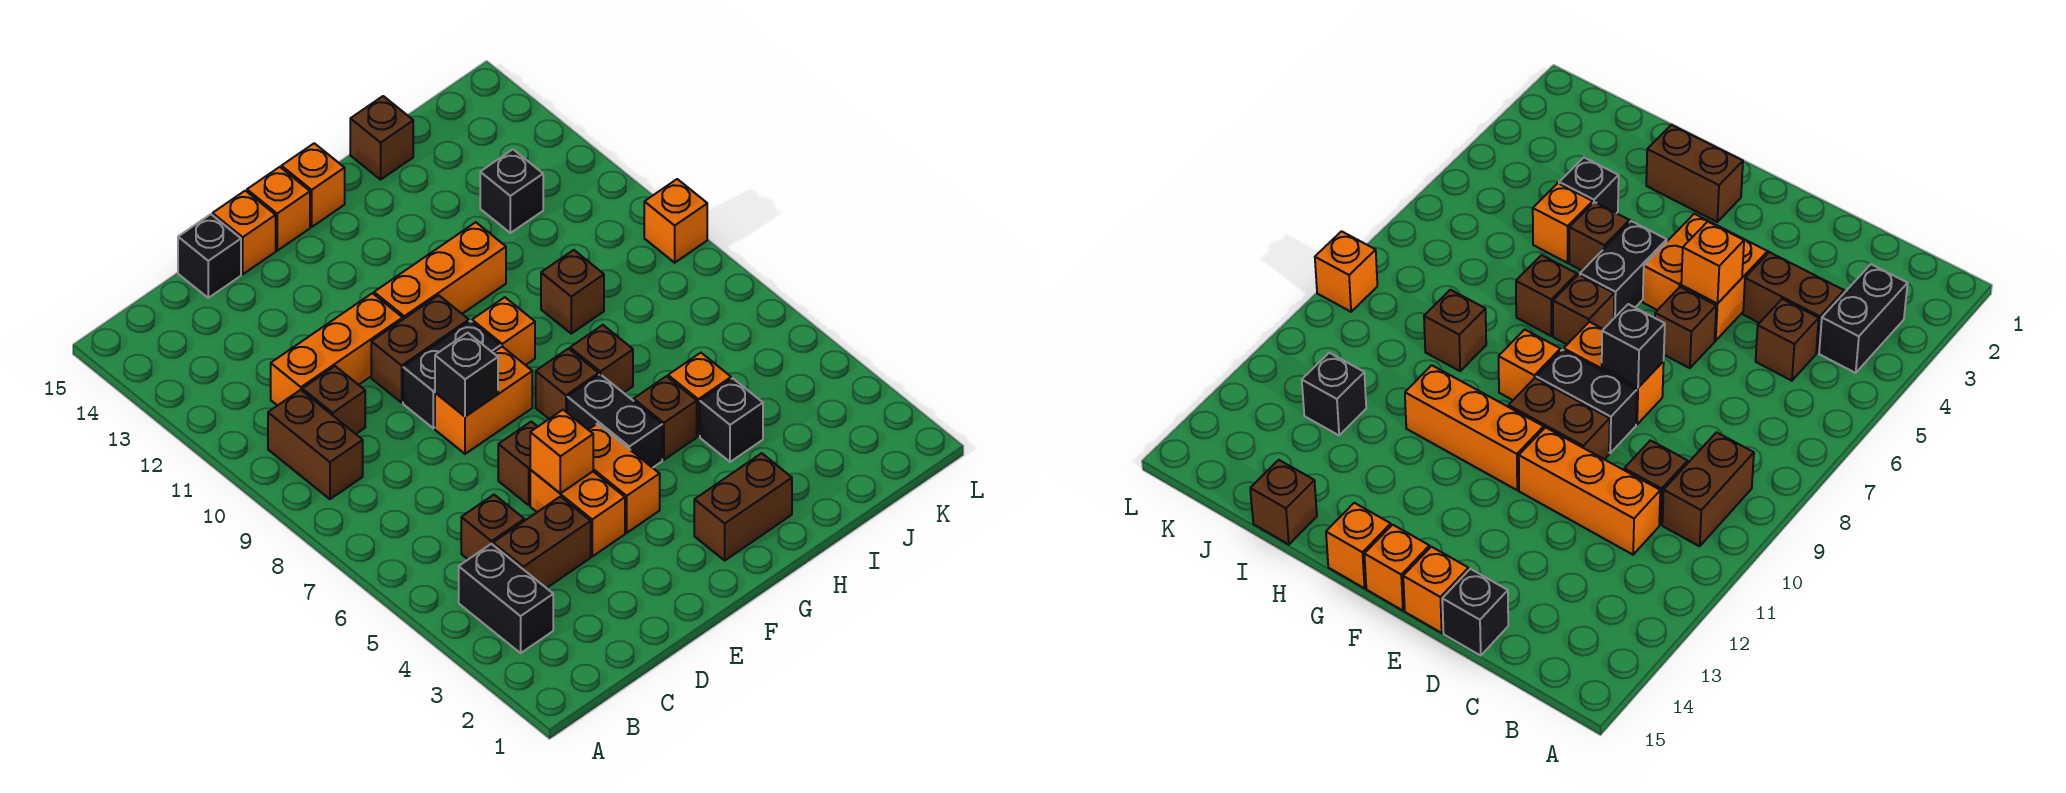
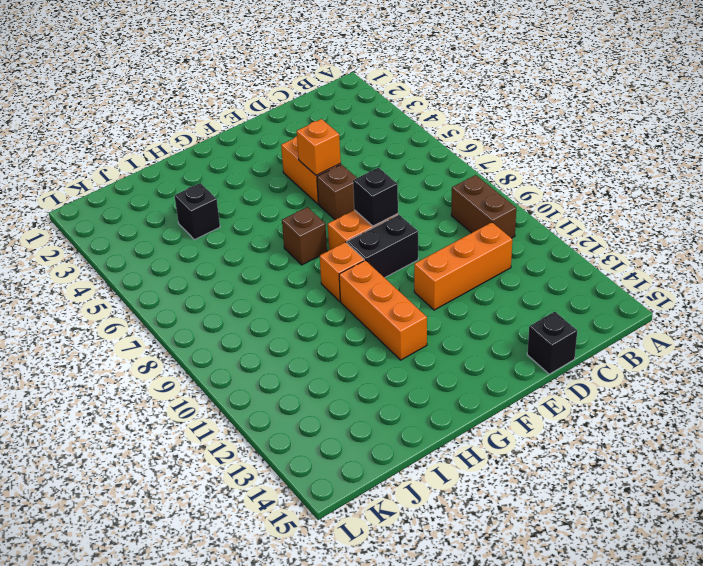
orange brick G10:G12 level 1 -> orange brick F11:H11 level 1
none -> black brick B3:B4 level 1
none -> brown brick C4:D4 level 1
none -> brown brick C5 level 1
none -> brown brick C10 level 1

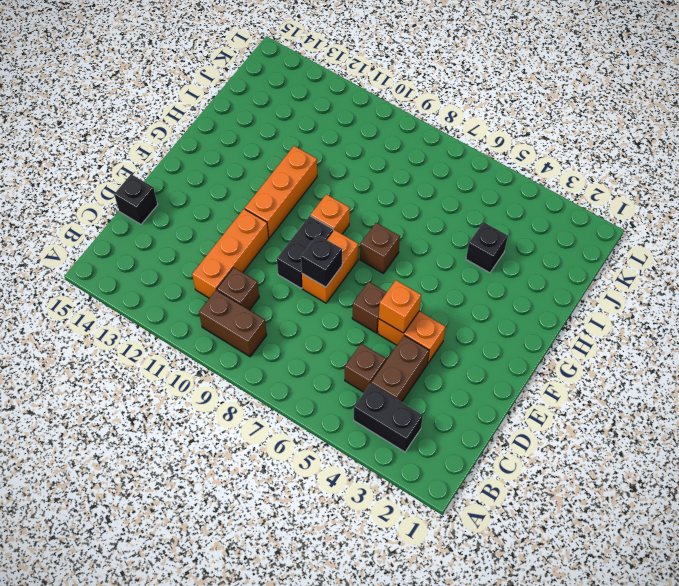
none -> brown brick E10:F10 level 1
none -> orange brick E15 level 1
none -> orange brick F4:F5 level 1
none -> orange brick F15 level 1

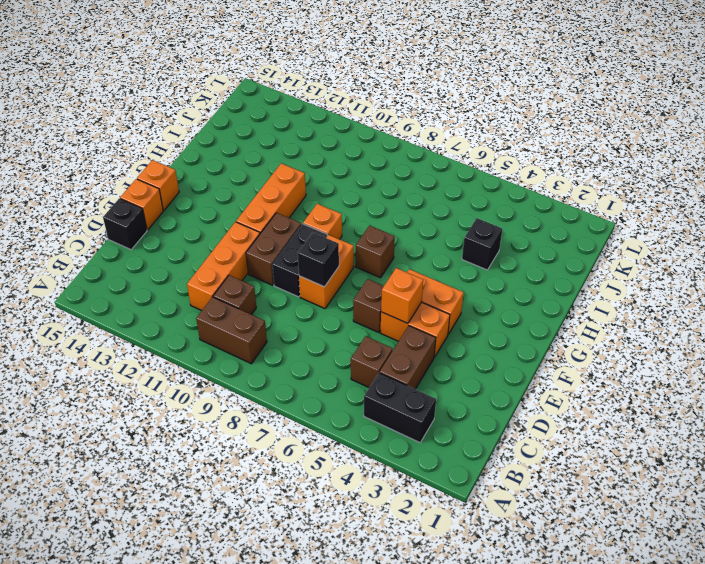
none -> brown brick G2:H2 level 1
none -> black brick G5:G6 level 1
none -> orange brick G15 level 1
none -> brown brick H5 level 1

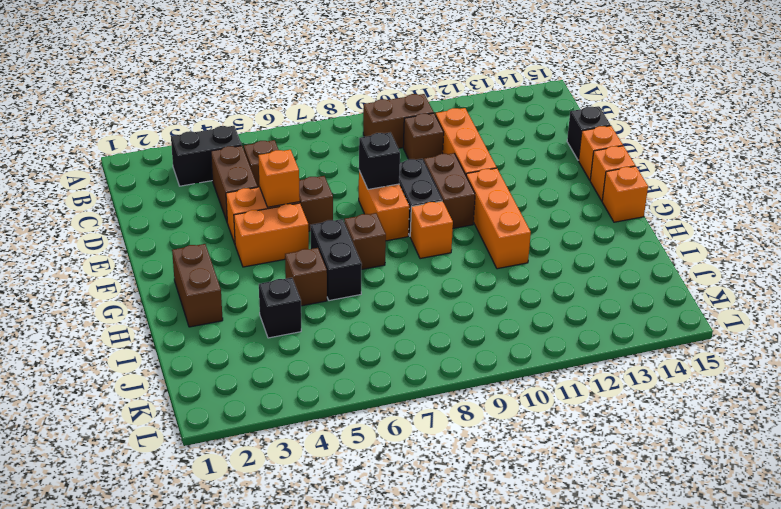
black brick G6:H6 level 1 -> black brick G5:G6 level 1
none -> brown brick H7 level 1
none -> orange brick I5 level 1
none -> brown brick I9 level 1
none -> brown brick I15 level 1

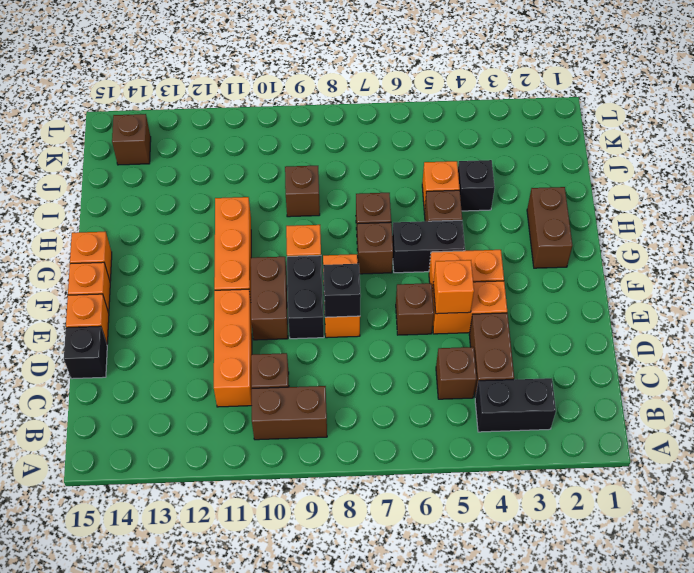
brown brick K14 level 1 -> brown brick I15 level 1
none -> black brick J12 level 1
none -> orange brick L9 level 1

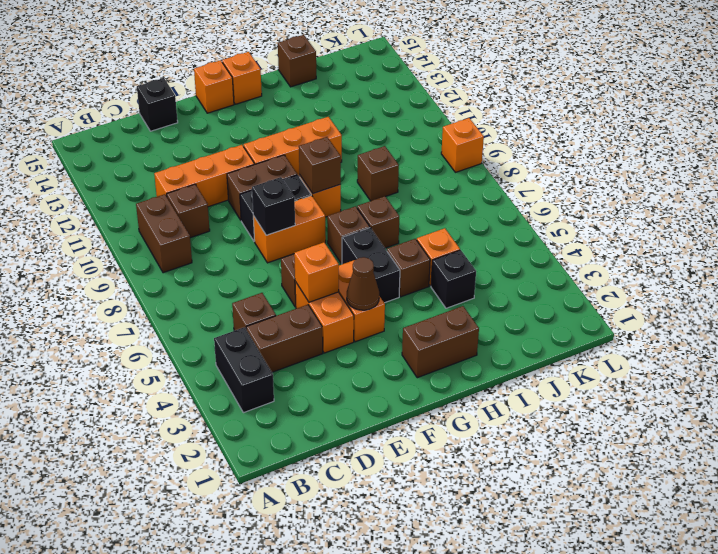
brown cone F4 level 2 -> none
brown brick G9 level 2 -> none
none -> orange brick E15 level 1
none -> black brick J12 level 1

